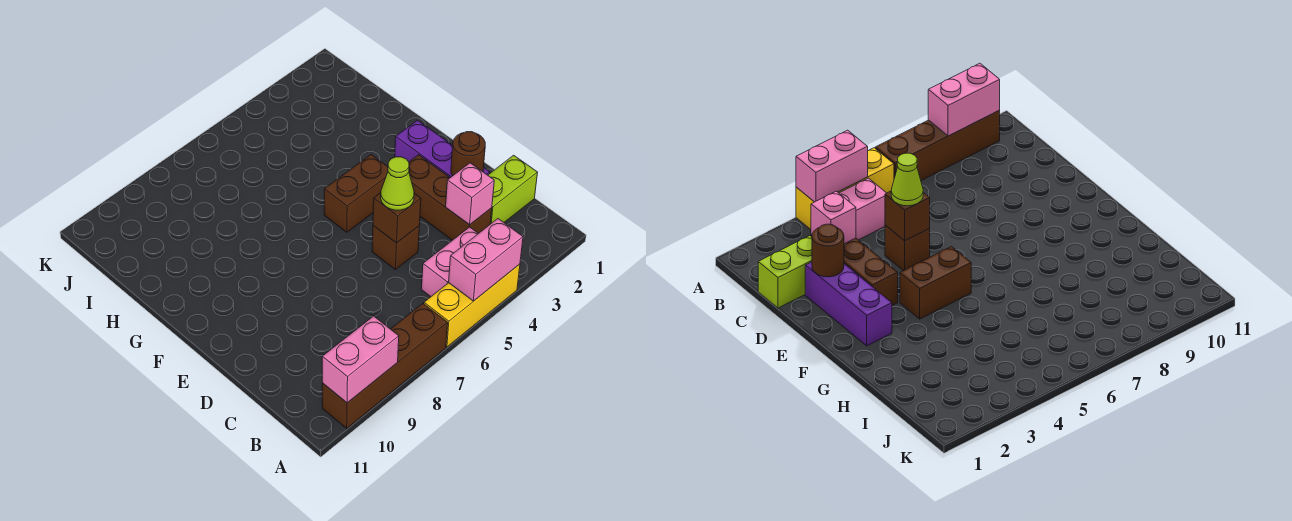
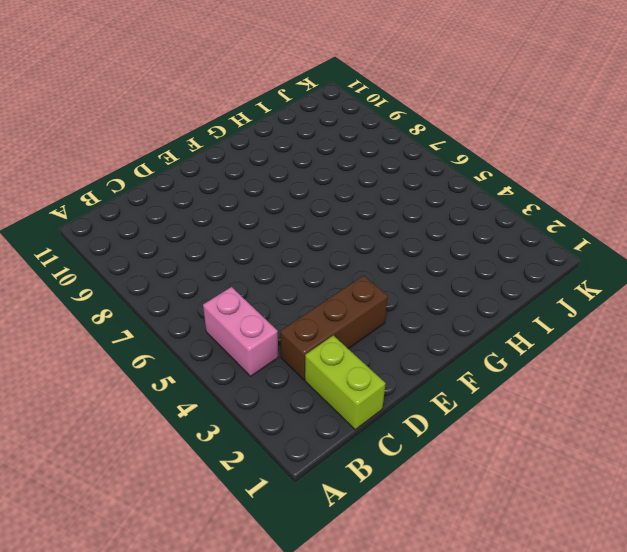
none -> yellow brick A4:A6 level 1
none -> brown brick A7:A10 level 1
none -> purple brick D2:F2 level 1

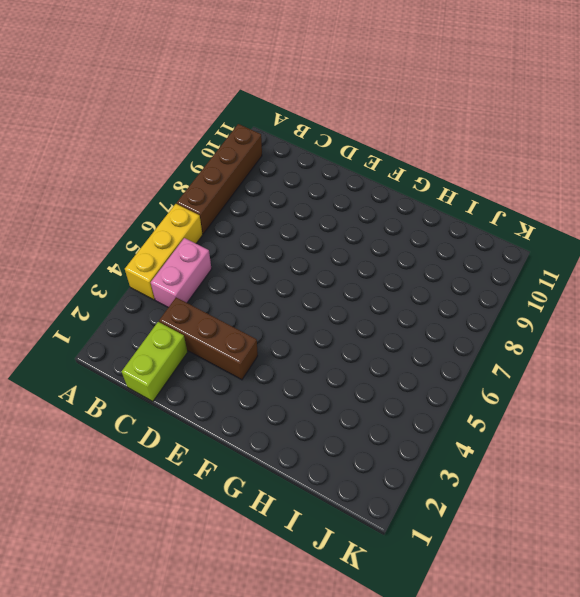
none -> purple brick D2:F2 level 1
none -> brown brick D5 level 1
none -> brown brick F4:F5 level 1

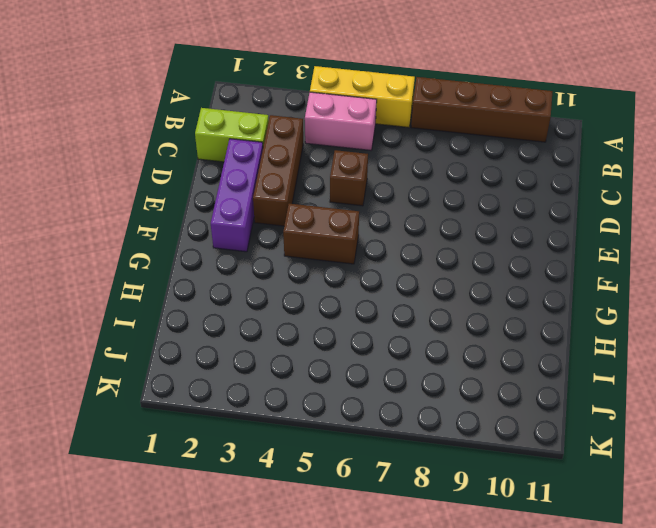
none -> pink brick A4:A5 level 2
none -> pink brick A9:A10 level 2
none -> pink brick C3 level 2

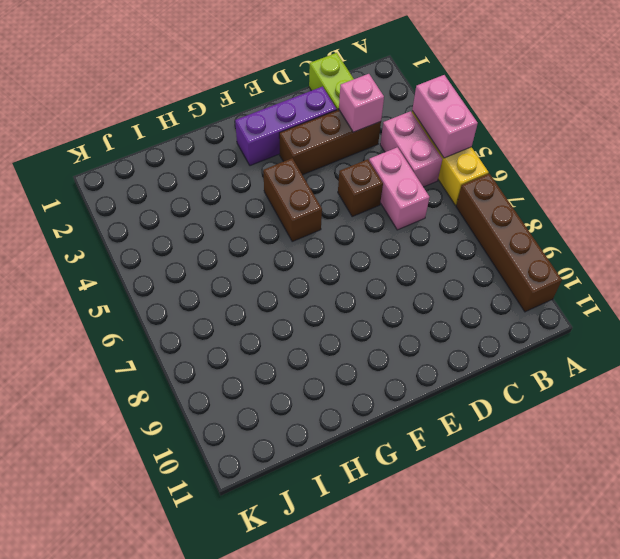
pink brick C5:C6 level 1 -> pink brick A9:A10 level 2
none -> brown round brick D2 level 2
none -> brown brick D5 level 2
none -> lime cone D5 level 3

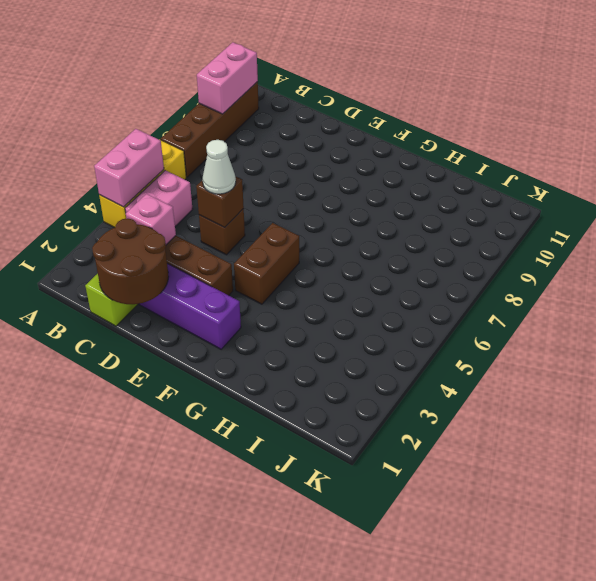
brown round brick C1:D2 level 2 -> brown round brick D2 level 2
white cone D5 level 3 -> lime cone D5 level 3

